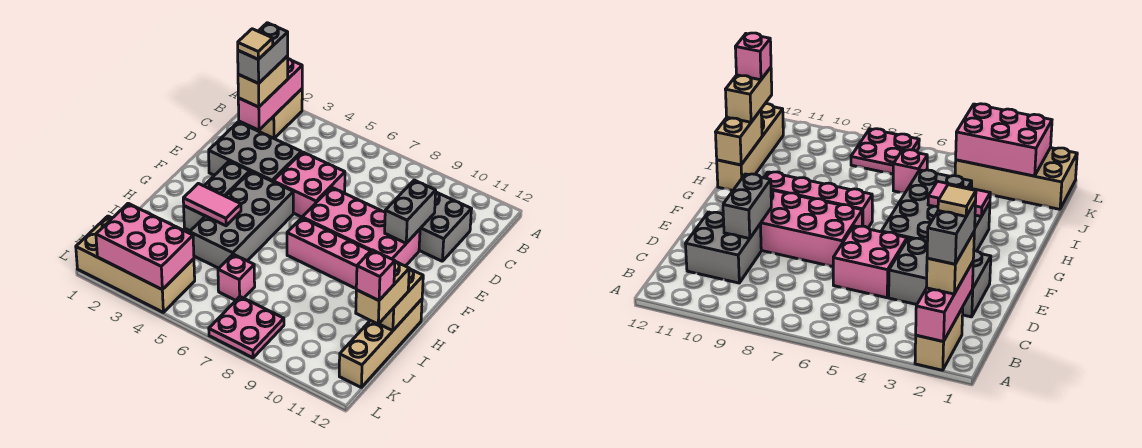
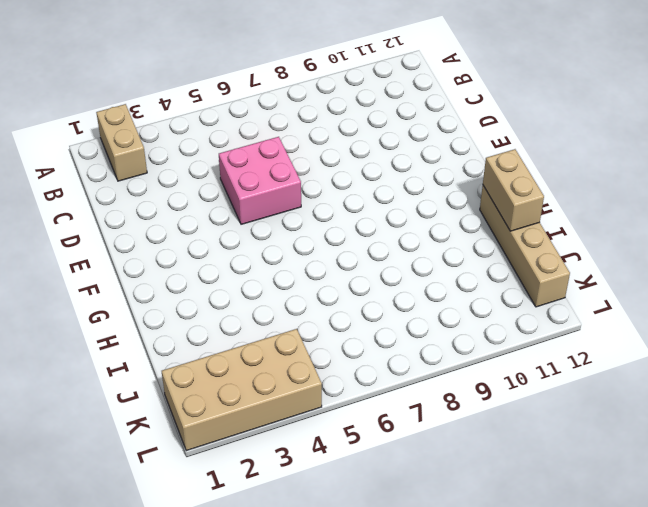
none -> grey brick C10:D11 level 1
none -> grey brick D2:E4 level 1
none -> pink brick E7:F10 level 1

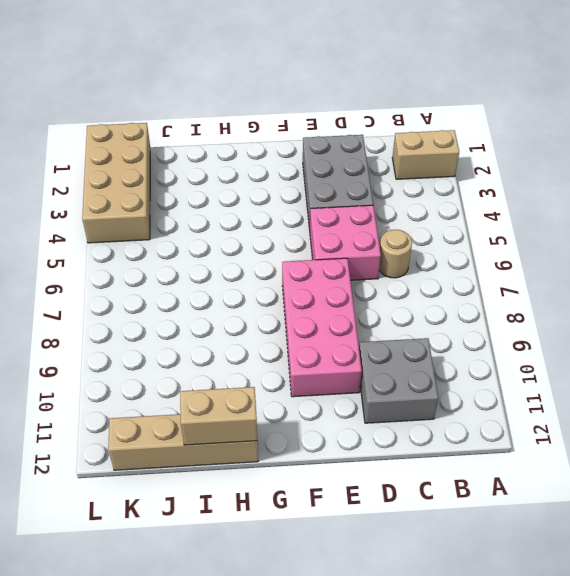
tan round brick C6 level 1 -> none
none -> grey brick F3:H3 level 1
none -> grey brick F4:I5 level 1
none -> pink brick G7:G10 level 1

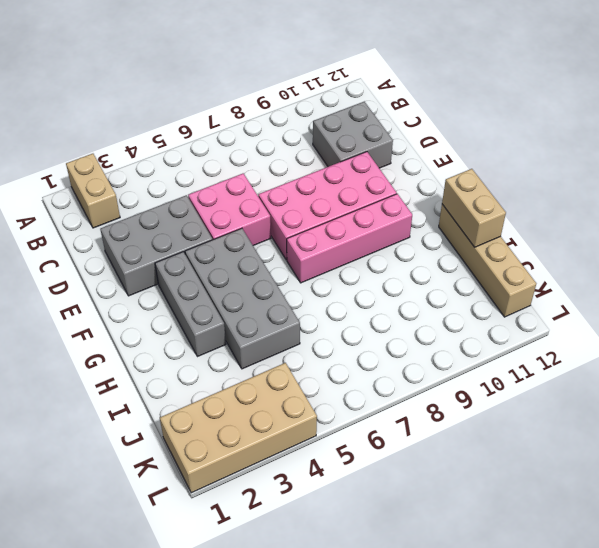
none -> pink brick J6 level 1
none -> pink plate K7:L8 level 1
none -> pink brick A2:C2 level 2

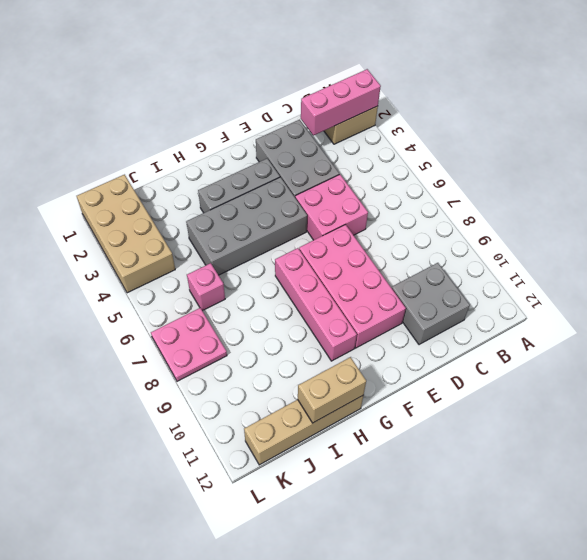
none -> grey brick D10:E10 level 2
none -> pink tile H3:H4 level 2
none -> pink brick K2:L4 level 2

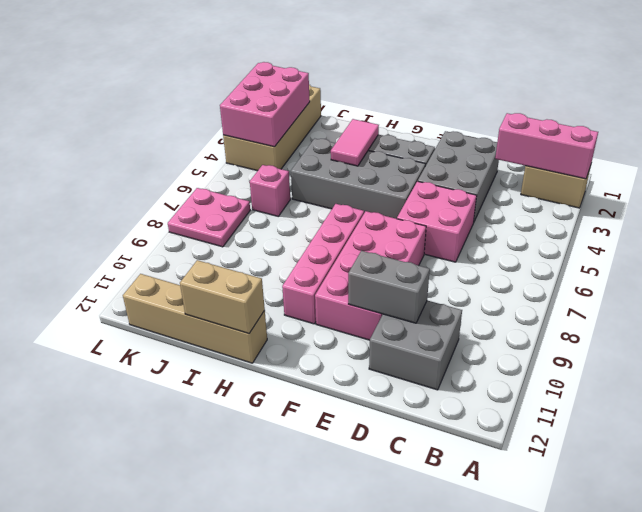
none -> tan brick B2:C2 level 3
none -> tan brick I12:J12 level 3
none -> grey brick B2:C2 level 4

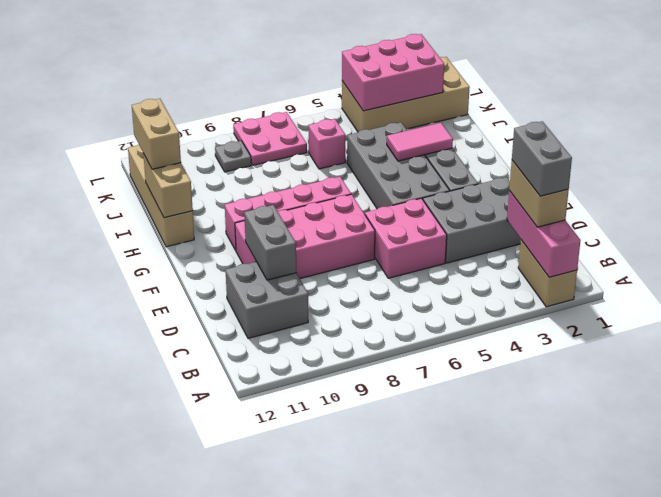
grey plate K9 level 1 -> none
none -> pink brick J12 level 4
none -> tan tile C2 level 5

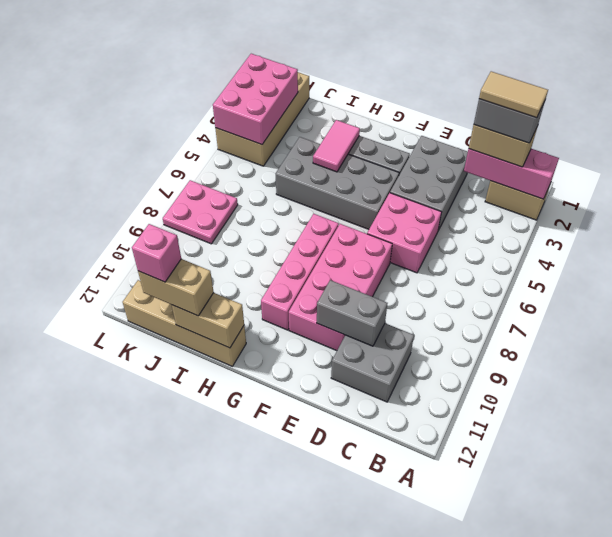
tan tile B2:C2 level 5 -> tan tile C2 level 5
none -> pink brick J6 level 1

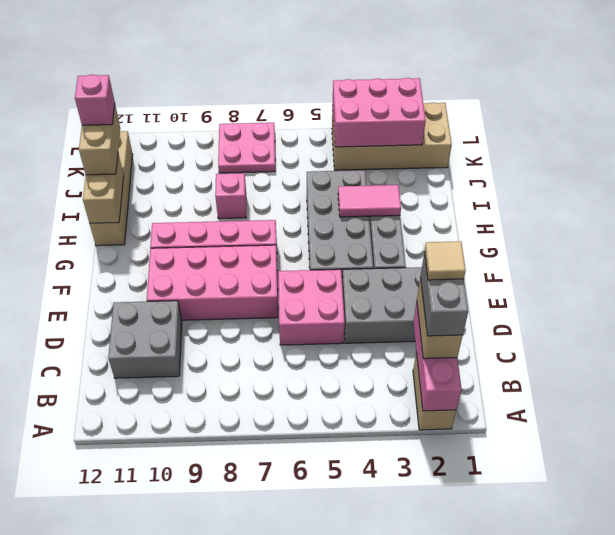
pink brick I8 level 1 -> pink brick J6 level 1
none -> grey brick D10:E10 level 2

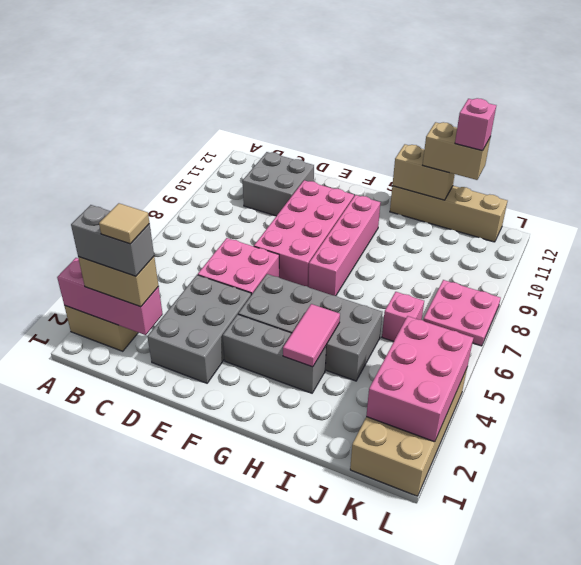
none -> grey brick D10:E10 level 2

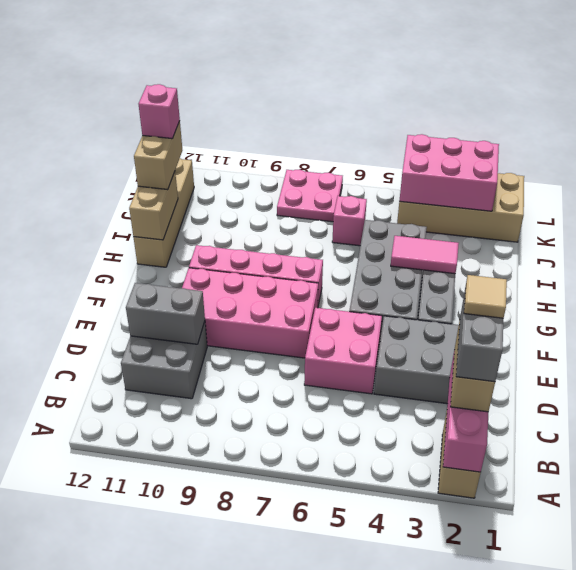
grey brick D10:D11 level 2 -> grey brick D10:E10 level 2

